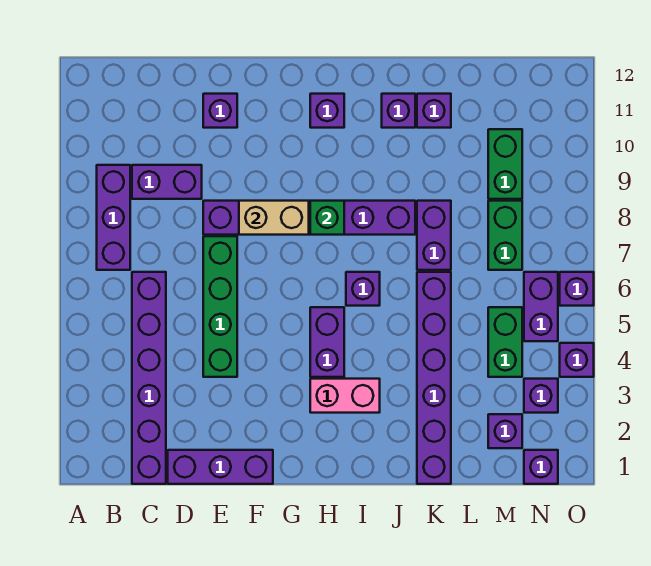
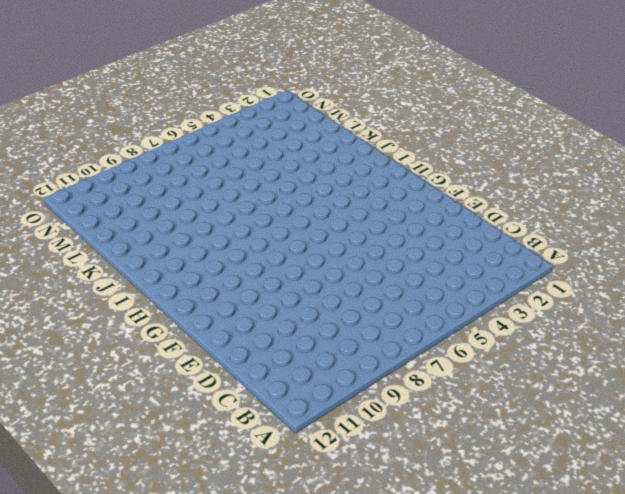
none -> purple brick B7:B9 level 1
none -> purple brick C1:C6 level 1
none -> purple brick C9:D9 level 1

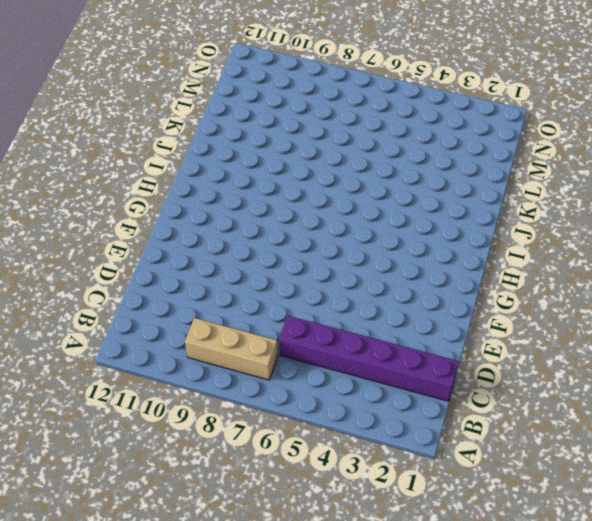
tan brick B7:B9 level 1 -> purple brick B7:B9 level 1
none -> purple brick C9:D9 level 1
none -> purple brick D1:F1 level 1
none -> green brick E4:E7 level 1

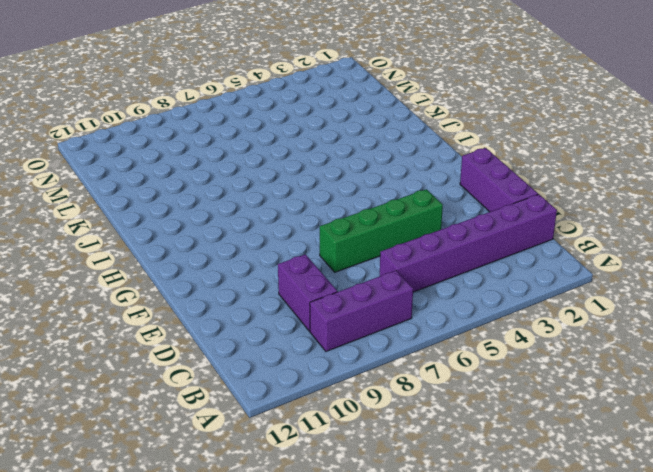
none -> purple brick E8:J8 level 1
none -> purple brick E11 level 1
none -> pink brick H3:I3 level 1

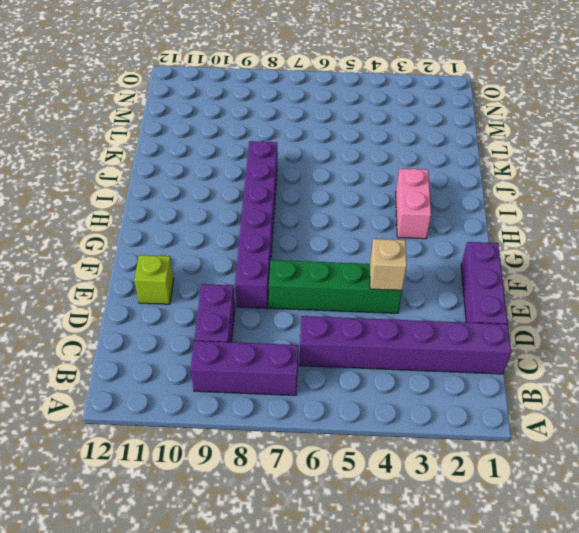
tan brick E4 level 2 -> none
lime brick E11 level 1 -> purple brick E11 level 1
none -> purple brick H4:H5 level 1
none -> purple brick H11 level 1
none -> purple brick I6 level 1

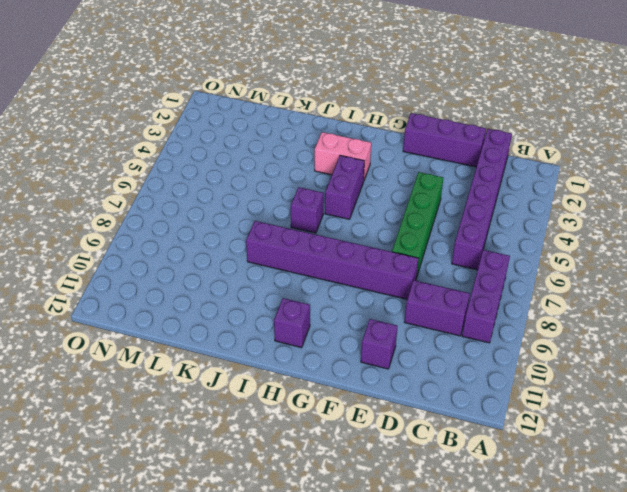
none -> purple brick J11 level 1
none -> purple brick K1:K6 level 1
none -> purple brick K7:K8 level 1

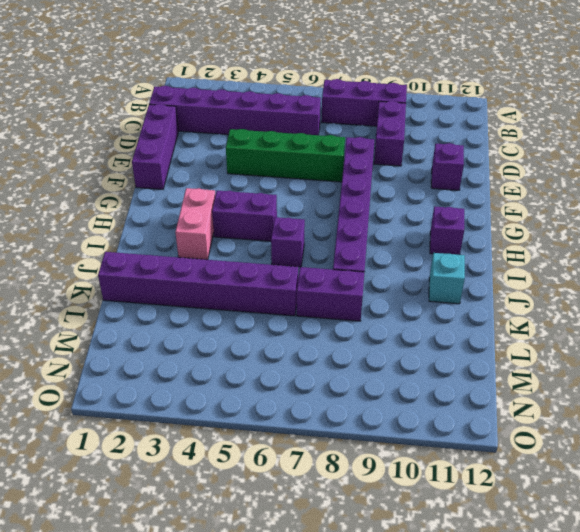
cyan brick J11 level 1 -> purple brick J11 level 1
none -> purple brick K11 level 1
none -> purple brick M2 level 1
none -> green brick M4:M5 level 1

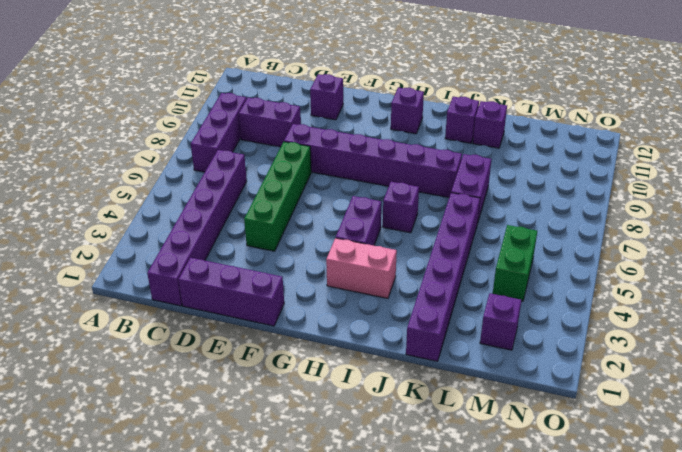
none -> green brick M7:M8 level 1
none -> green brick M9:M10 level 1
none -> purple brick N1 level 1

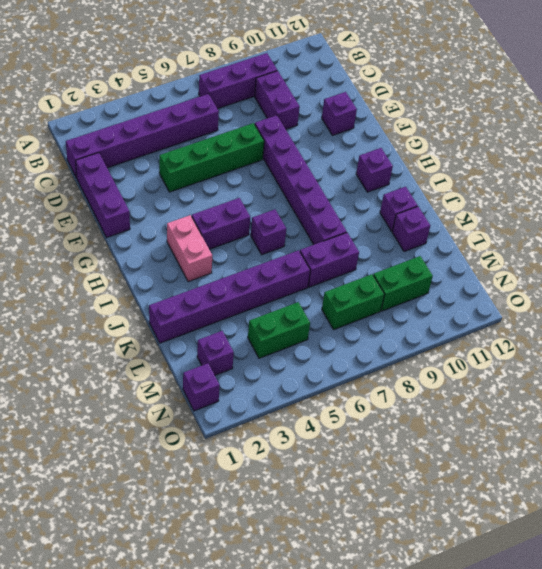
none -> purple brick N3 level 1
none -> purple brick N5:N6 level 1
none -> purple brick O4 level 1

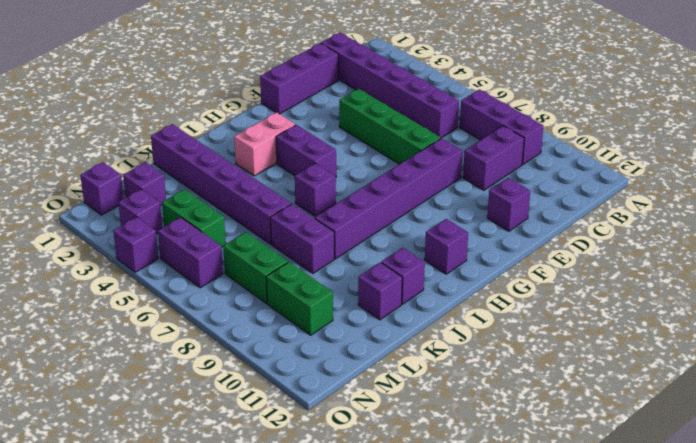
none -> purple brick O6 level 1
none -> tan brick F8:G8 level 2
none -> green brick H8 level 2

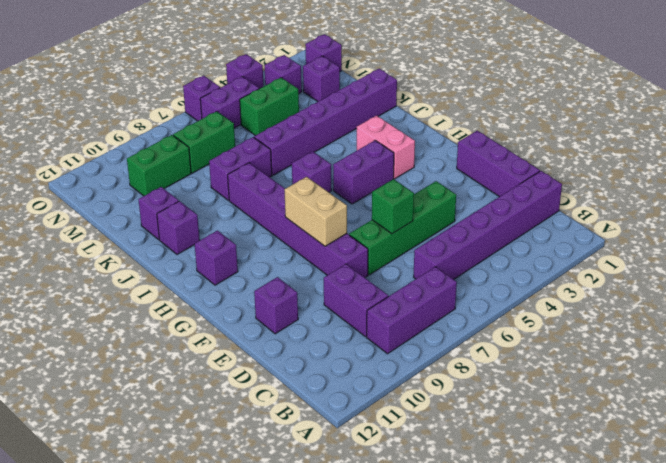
green brick E6 level 2 -> green brick H8 level 2

